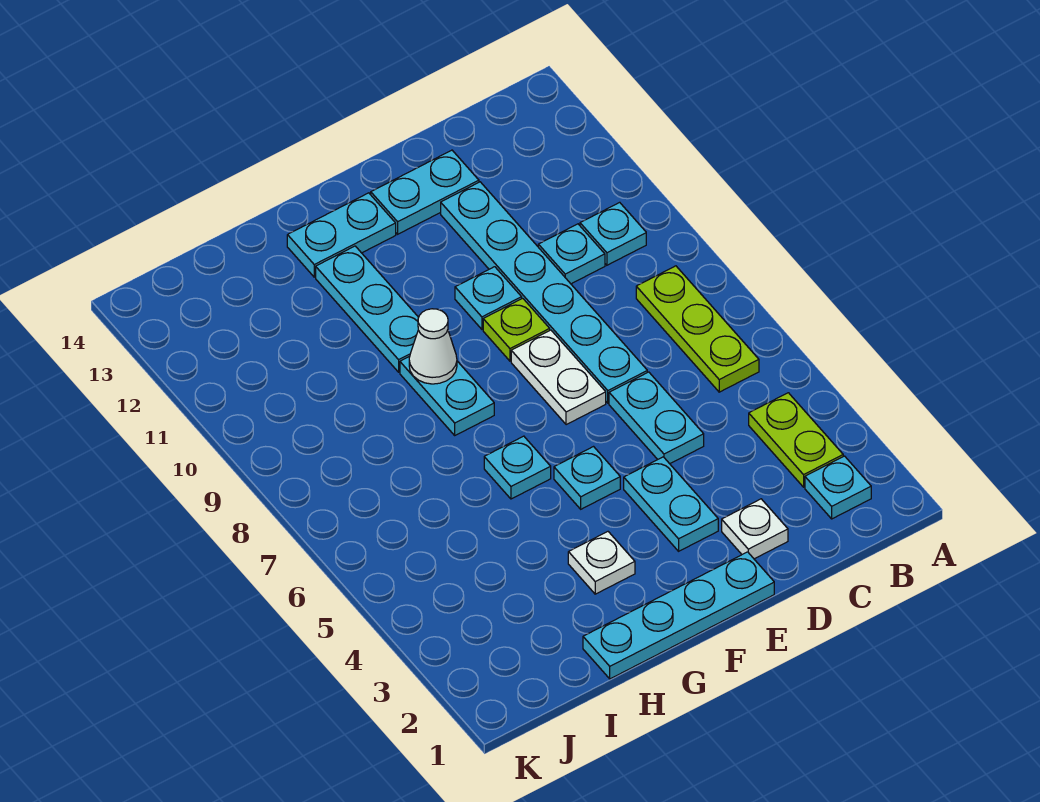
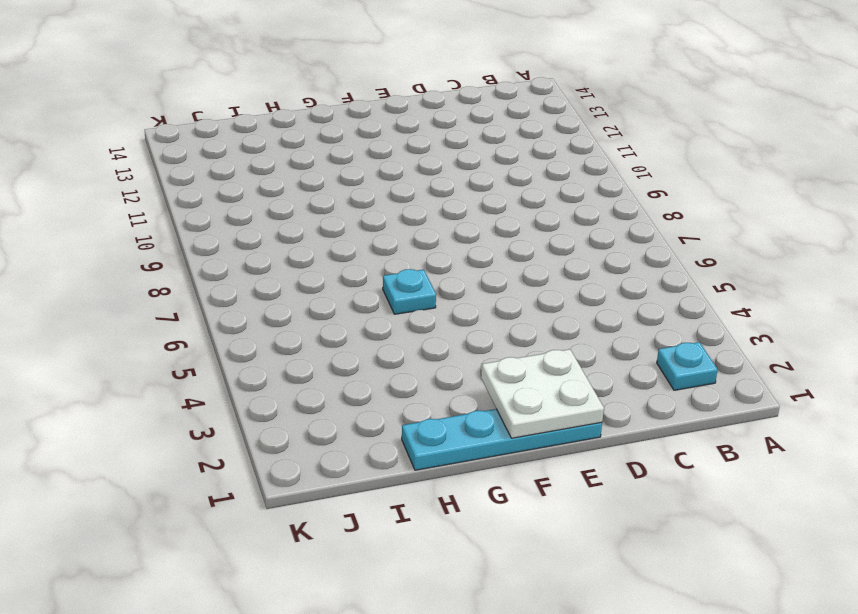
white plate E1:F2 level 2 -> none
none -> lime plate B3:B4 level 1
none -> lime plate B6:B8 level 1
none -> cyan plate B10 level 1

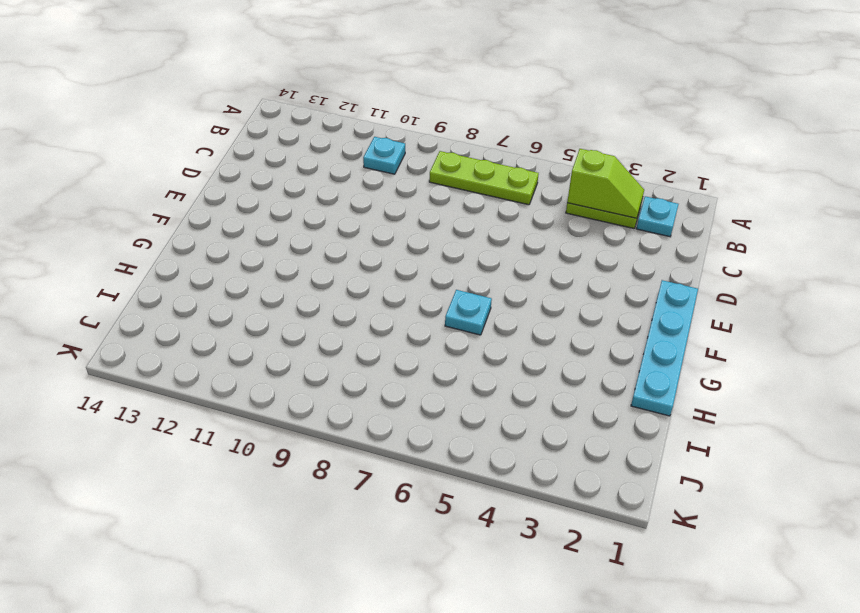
lime slope B3:B4 level 2 top 4 -> none
none -> cyan plate C10 level 1
none -> white plate D2 level 1
none -> cyan plate D5:D6 level 1

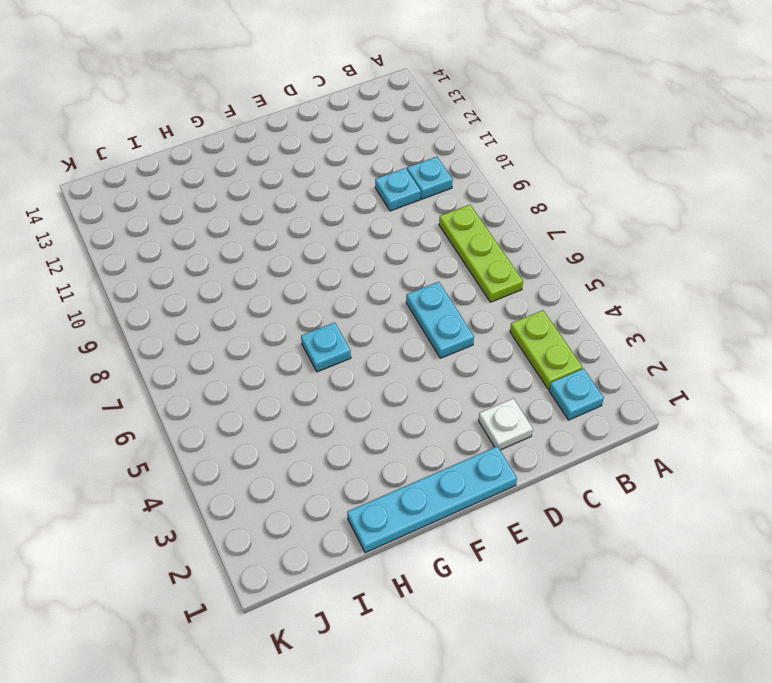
none -> cyan plate D7:D12 level 1
none -> cyan plate D13:E13 level 1
none -> cyan plate E3:E4 level 1

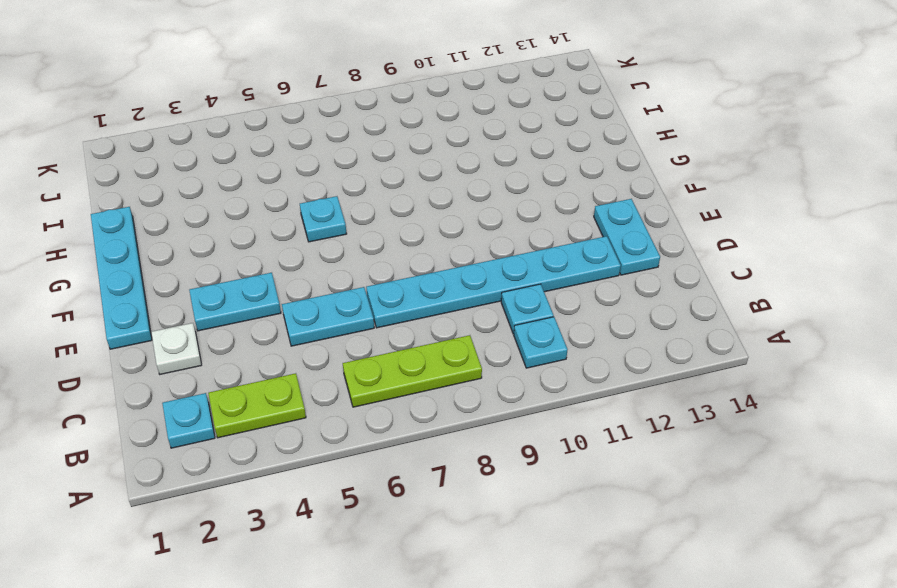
none -> white plate E7:E8 level 1
none -> lime plate E9 level 1
none -> cyan plate E10 level 1

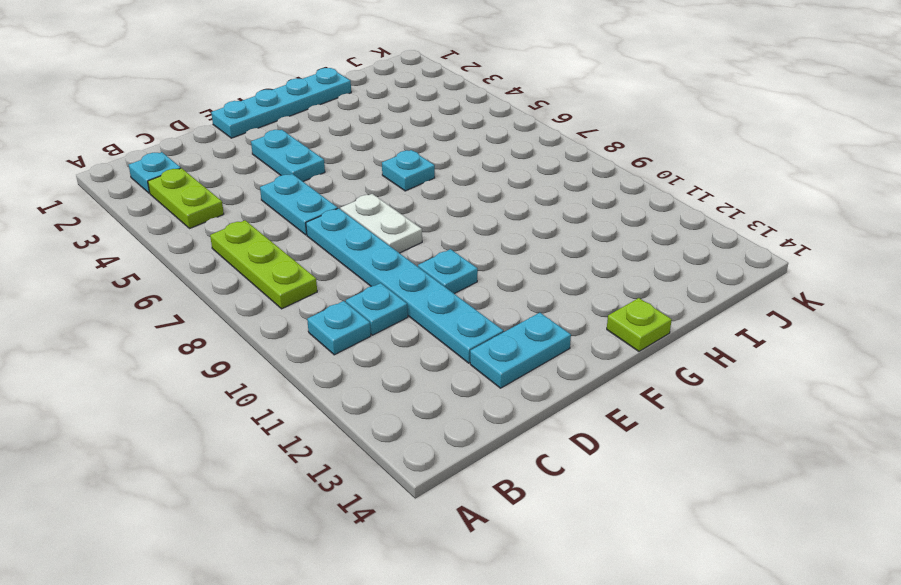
lime plate G14 level 1 -> lime plate E9 level 1
none -> white plate D2 level 1
none -> cyan plate F5 level 1
none -> cyan plate F13:G13 level 1

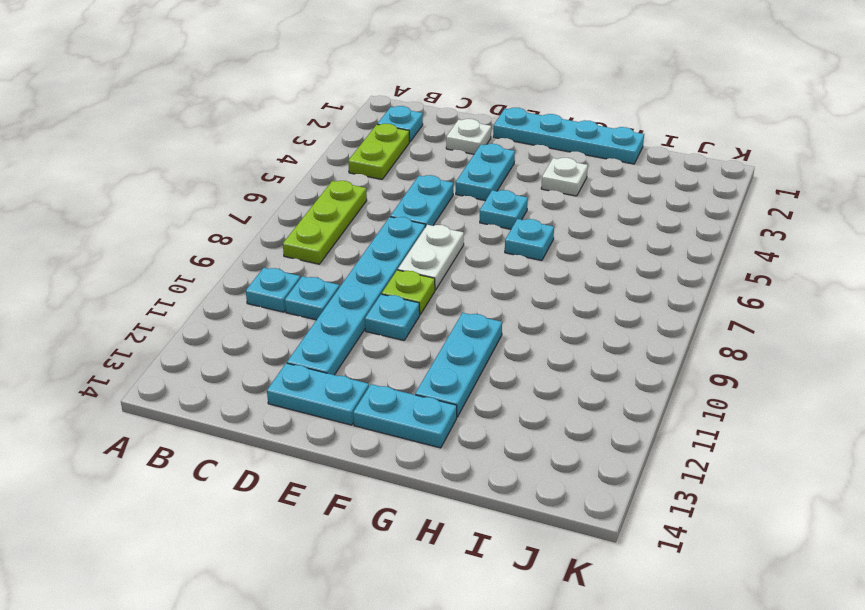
none -> cyan plate G8:G9 level 1
none -> white cone G9 level 2

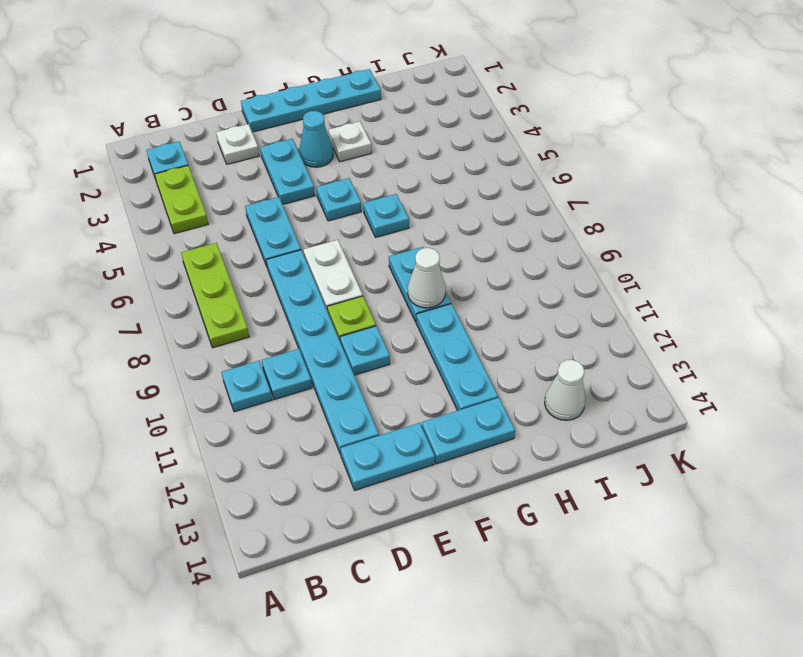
cyan cone F3 level 1 -> none
white cone I13 level 1 -> none

